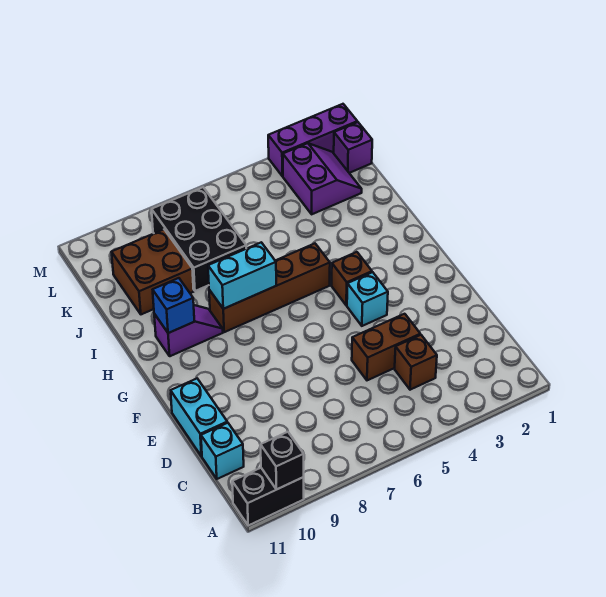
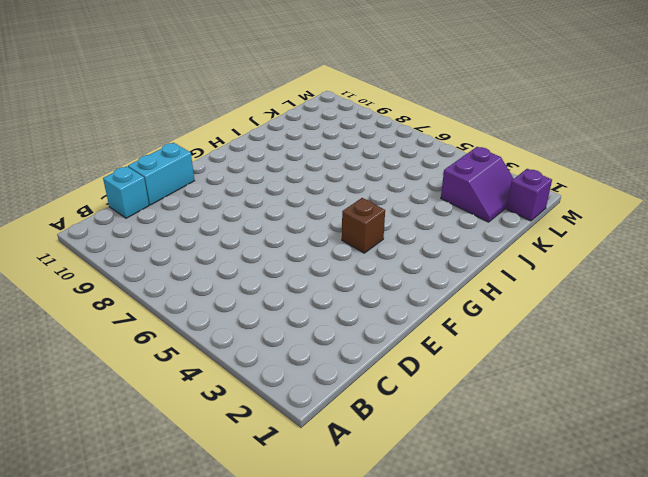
none -> black brick A10:A11 level 1
none -> brown brick C4 level 1
none -> brown brick D4:D5 level 1

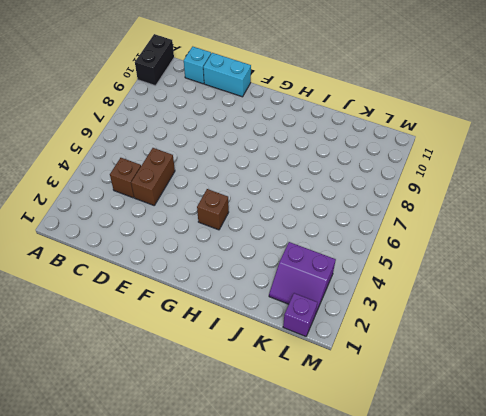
none -> cyan brick F4 level 1
none -> brown brick H5:H8 level 1
none -> purple slope H9:H10 level 1 top 10

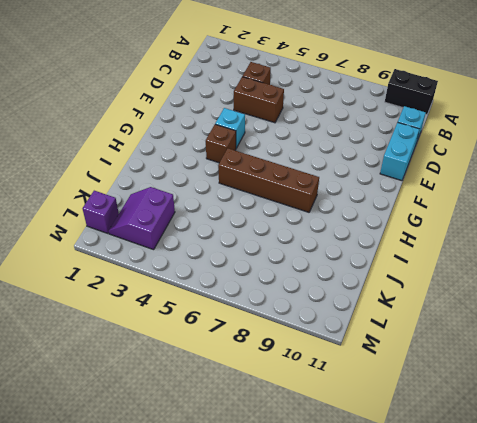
none -> purple slope H9:H10 level 1 top 10
none -> black brick J7:L8 level 1
none -> brown brick J9:K10 level 1

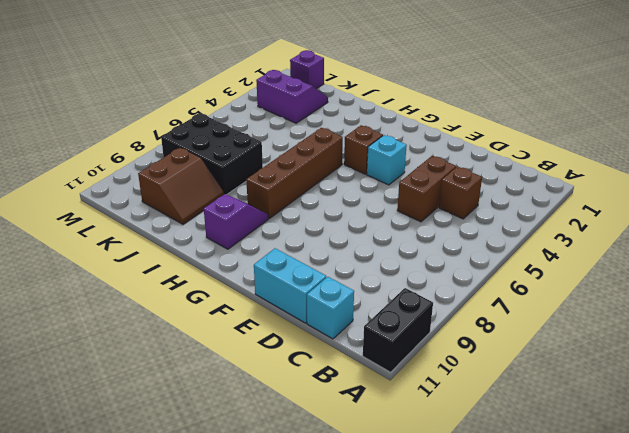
brown slope J9:K10 level 1 top K -> brown brick J9:K10 level 1
none -> purple brick M1:M3 level 1
none -> black brick A10 level 2
none -> cyan brick H7:H8 level 2

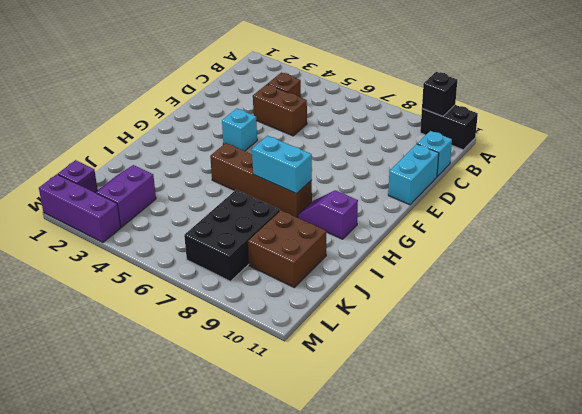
none -> brown brick G4 level 1
none -> blue brick H10 level 2

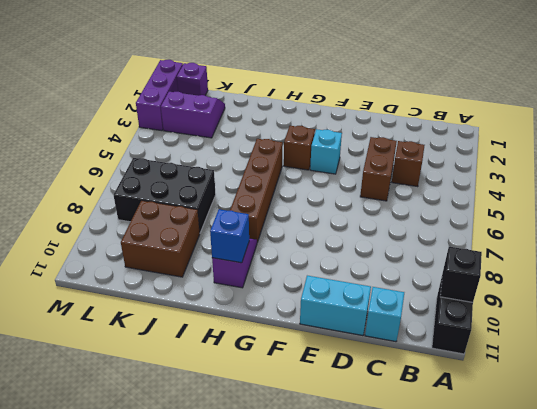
none -> cyan brick H7:H8 level 2

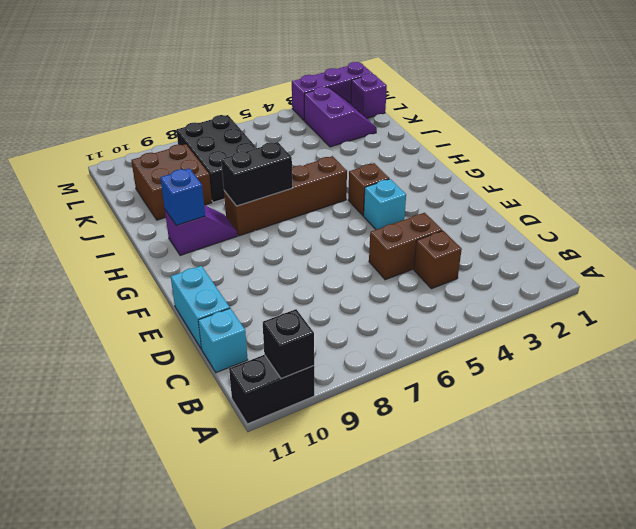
black brick H7:H8 level 2 -> cyan brick H7:H8 level 2

